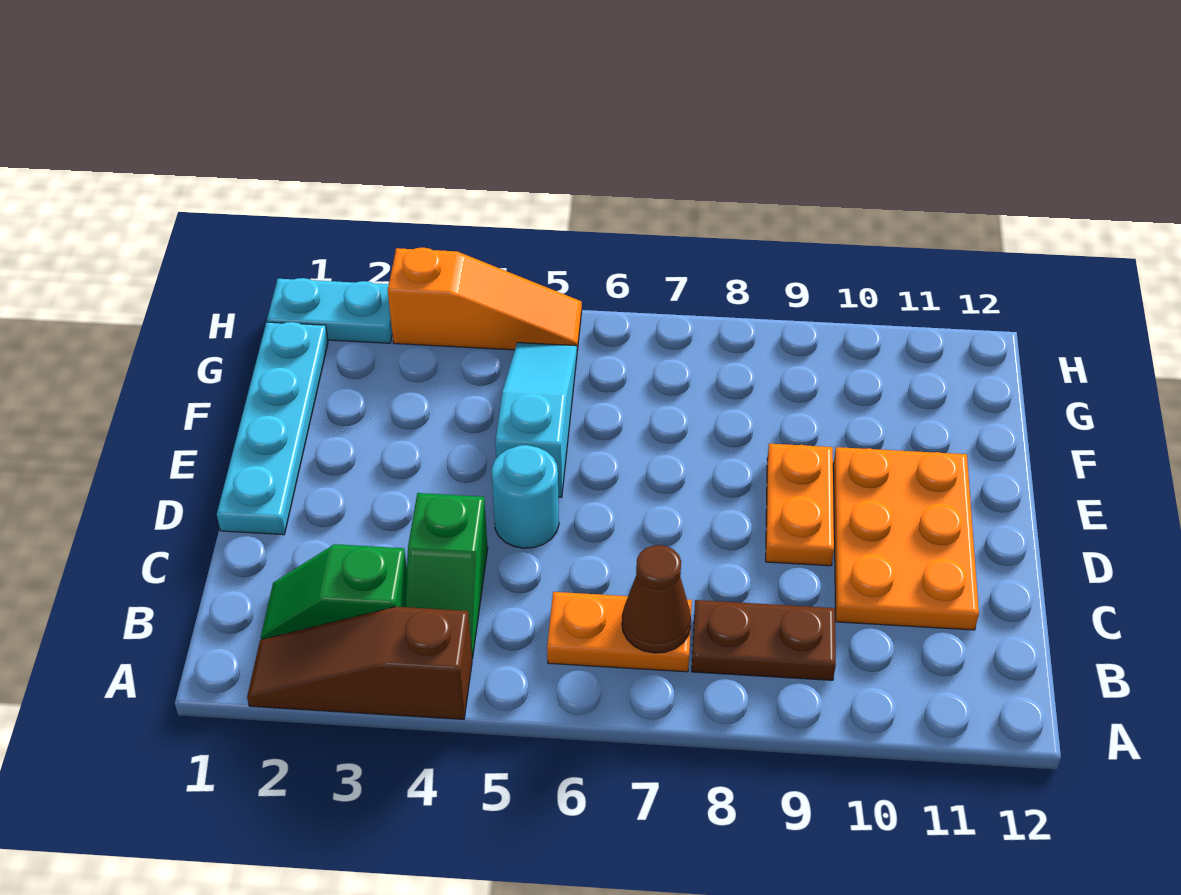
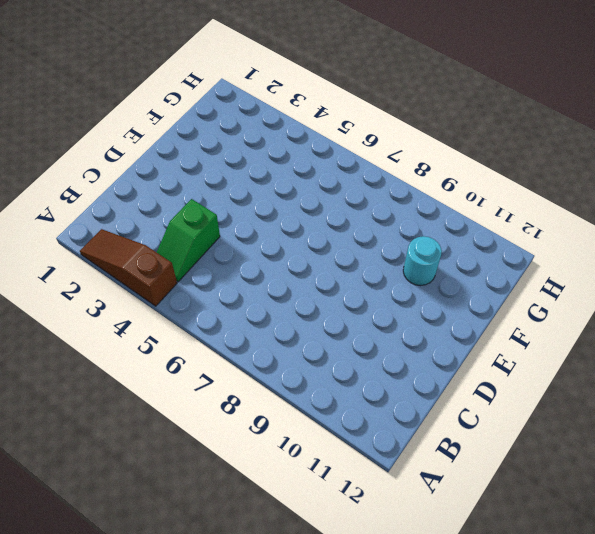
cyan round brick F10 level 1 -> cyan round brick D5 level 1
none -> green slope B2:B3 level 1 top 3
none -> orange plate B6:B7 level 1
none -> brown plate B8:B9 level 1

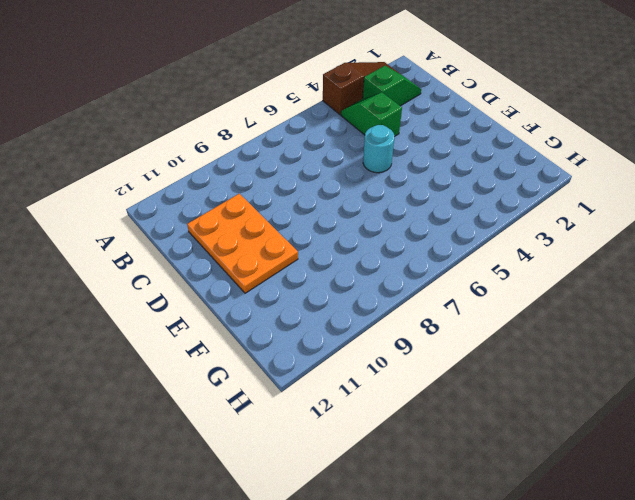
none -> orange plate B6:B7 level 1
none -> brown plate B8:B9 level 1
none -> cyan plate D1:G1 level 1

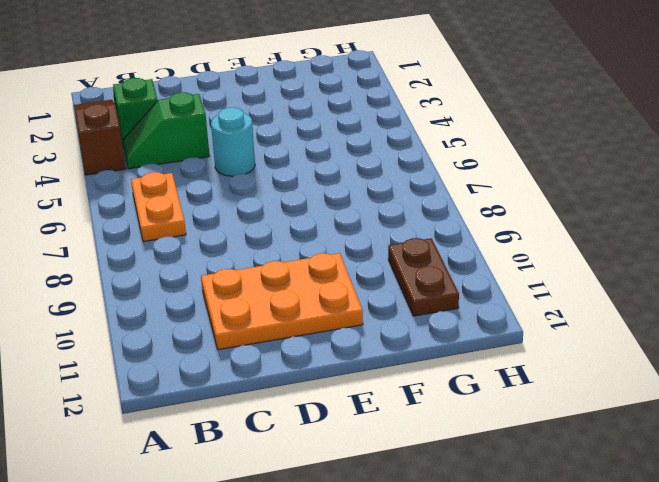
brown plate G10:G11 level 1 -> brown plate B8:B9 level 1
none -> cyan plate D1:G1 level 1
none -> orange plate D9:E9 level 1
none -> cyan slope E5:G5 level 1 top E

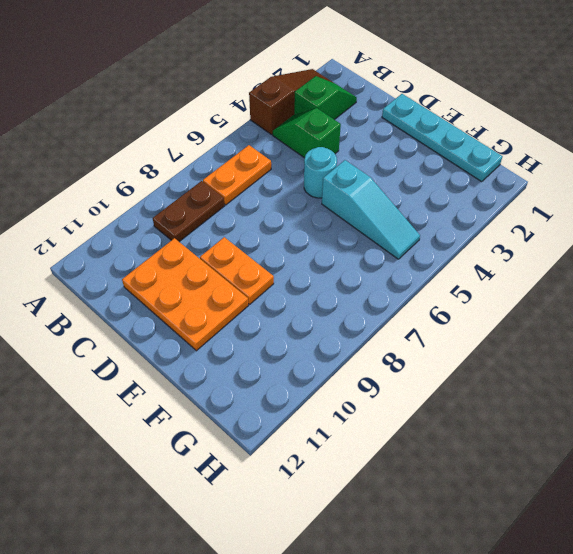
none -> cyan plate H1:H2 level 1
none -> orange slope H3:H5 level 1 top 3
none -> brown cone B7 level 2

